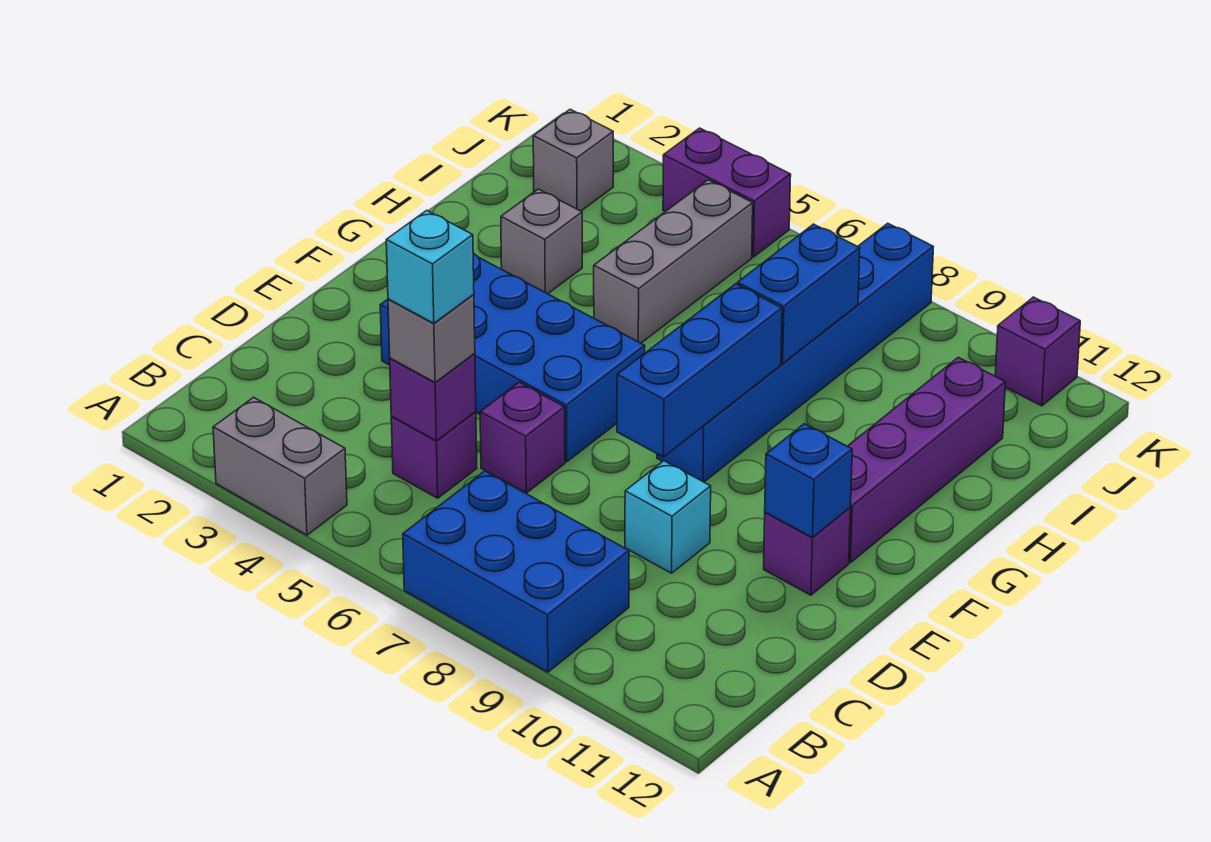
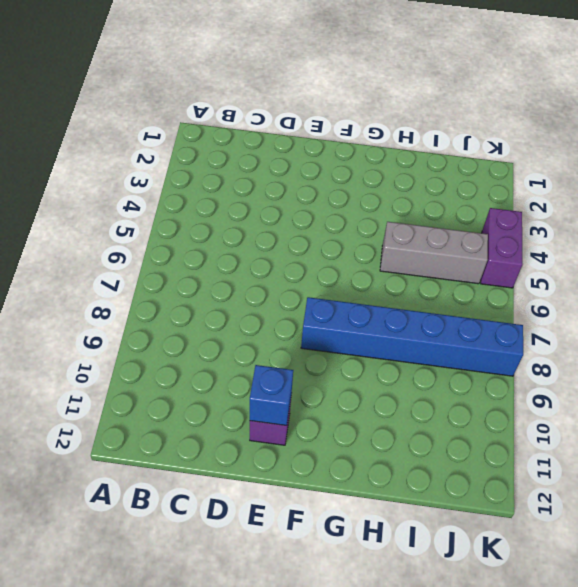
none -> grey brick A3:A4 level 1
none -> blue brick A7:B9 level 1
none -> purple brick C5 level 1

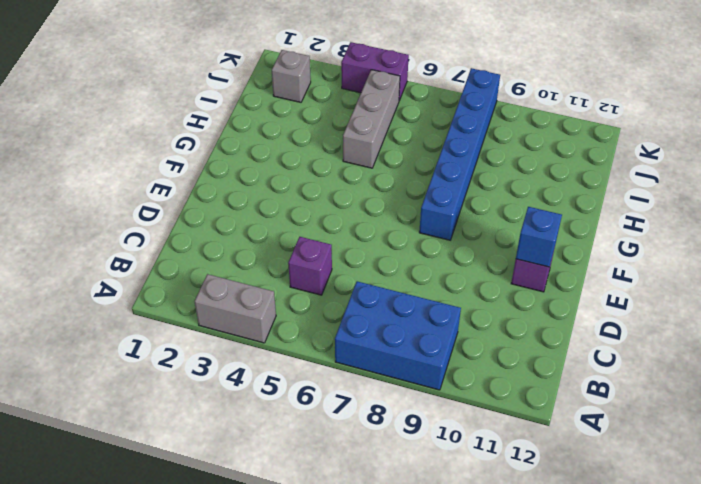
none -> purple brick D6 level 1
none -> cyan brick D9 level 1
none -> blue brick E3:F6 level 1

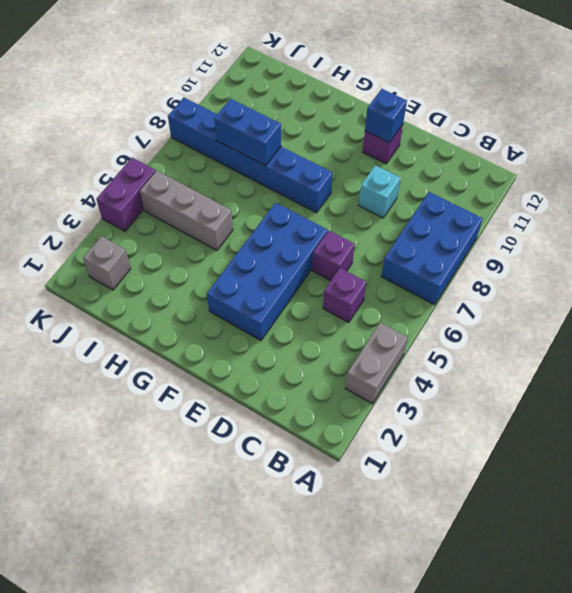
none -> purple brick F11:I11 level 1
none -> grey brick H3 level 1
none -> purple brick K11 level 1

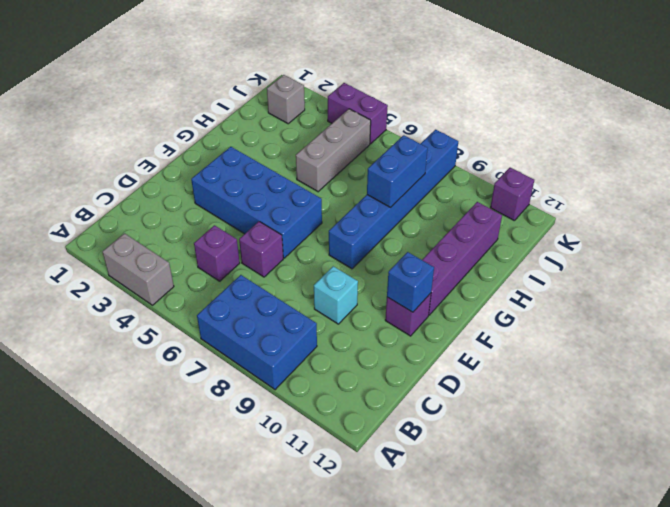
none -> grey brick H3 level 1
none -> purple brick C5 level 2
none -> blue brick E8:G8 level 2

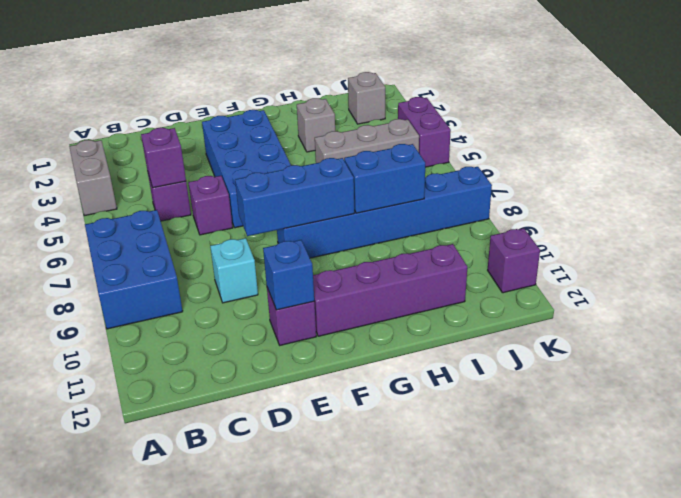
none -> grey brick C5 level 3
none -> cyan brick C5 level 4

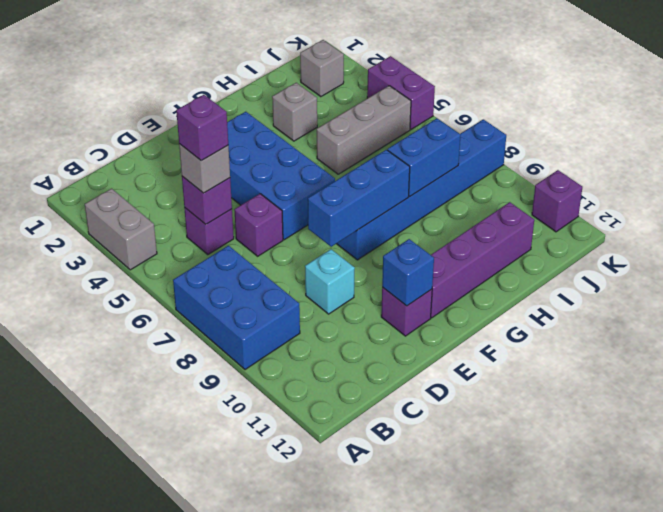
purple brick C5 level 4 -> cyan brick C5 level 4

